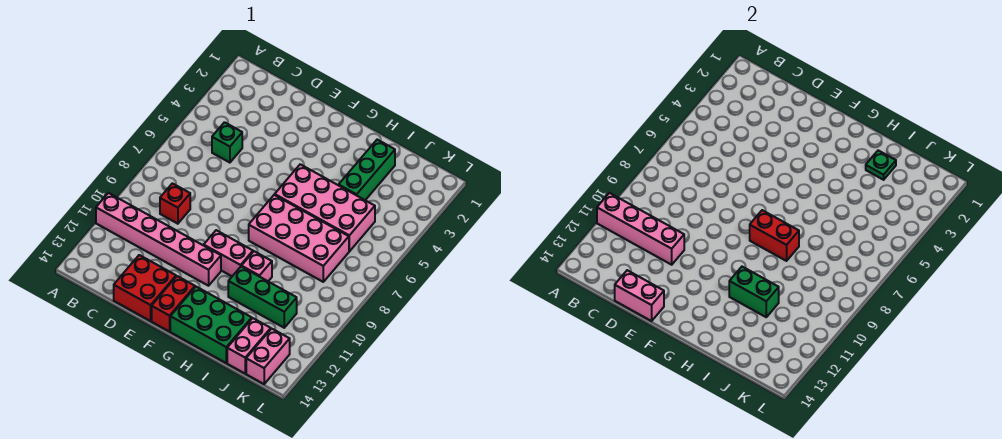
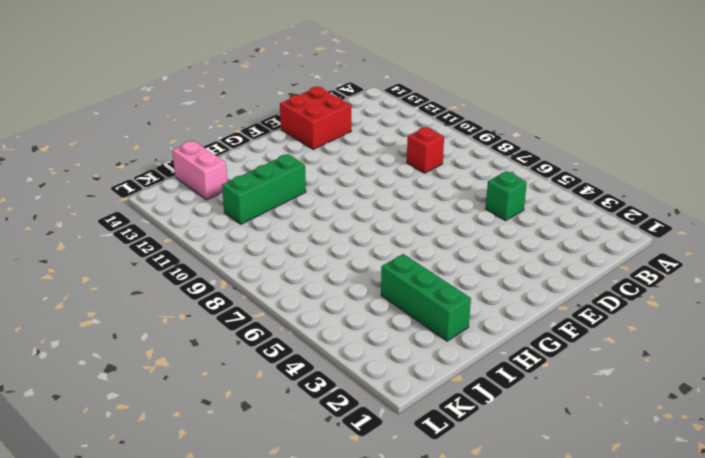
none -> pink brick A11:F11 level 1
none -> pink brick F10:G10 level 1
none -> red brick F13:F14 level 1

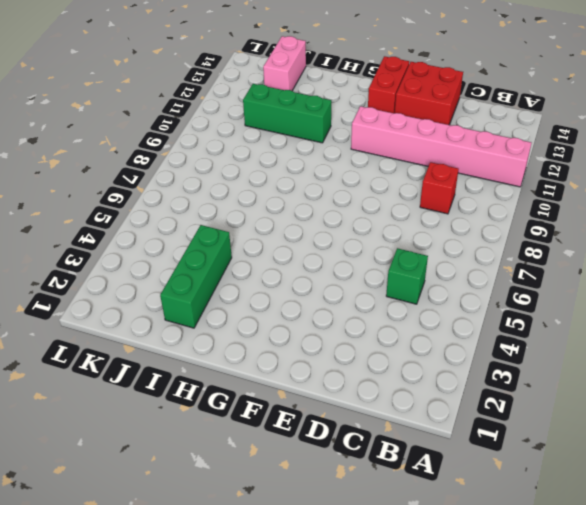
none -> pink brick F10:G10 level 1
none -> pink brick G5:J6 level 1
none -> pink brick G7:J8 level 1

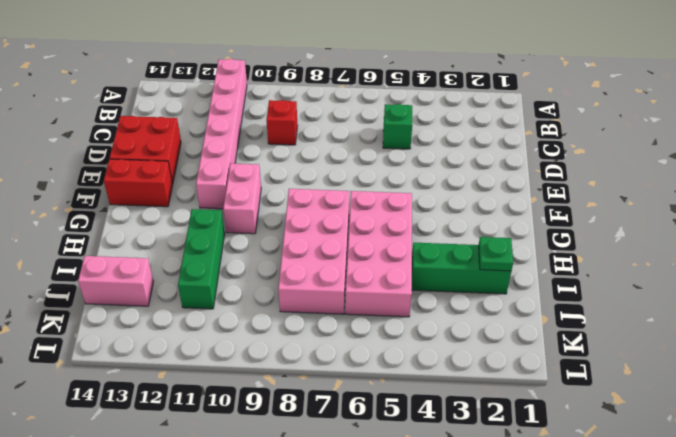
none -> green brick G13:I14 level 1
none -> pink brick H10 level 1
none -> pink brick K13:K14 level 1

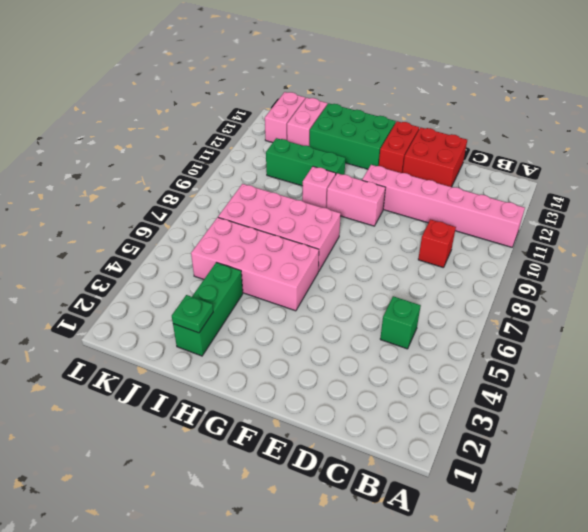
none -> pink brick A11:D11 level 2
none -> pink brick D14:E14 level 2
none -> red brick G8:H8 level 2

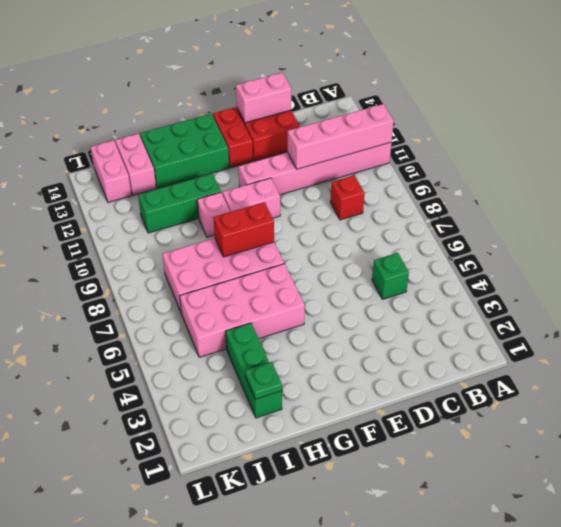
none -> green brick H11:I11 level 2

